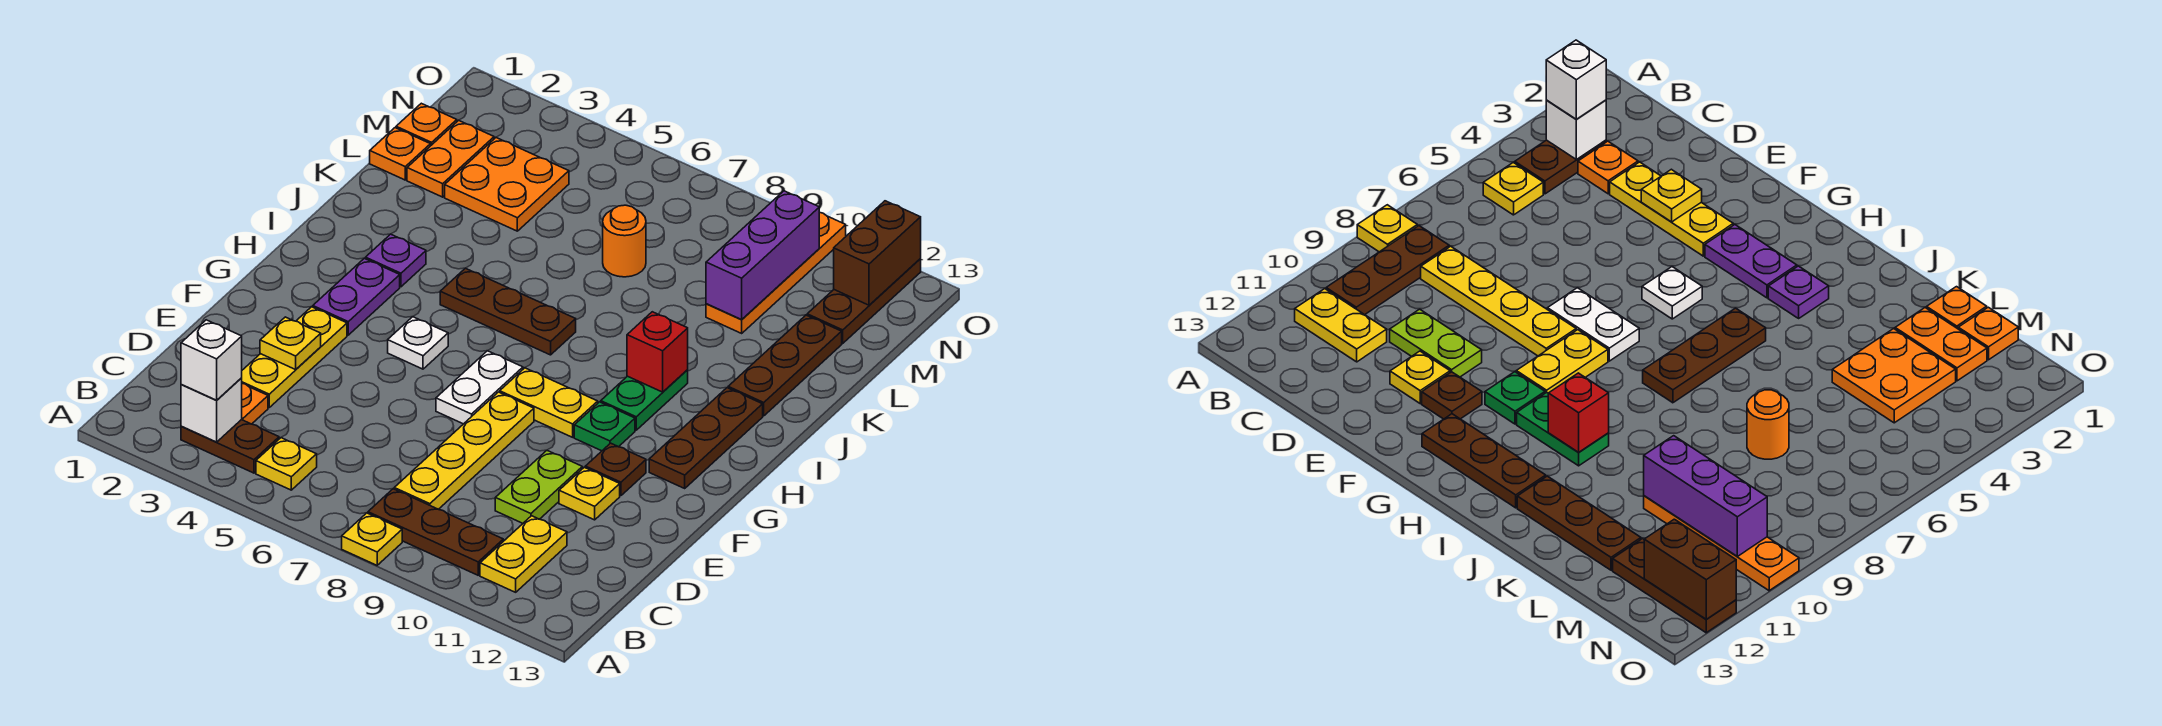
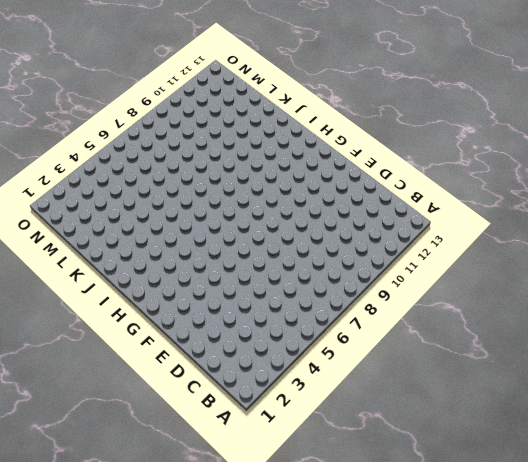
none -> yellow plate A8 level 1
none -> brown plate B3:B4 level 1
none -> yellow plate B5 level 1
none -> brown plate B8:B10 level 1

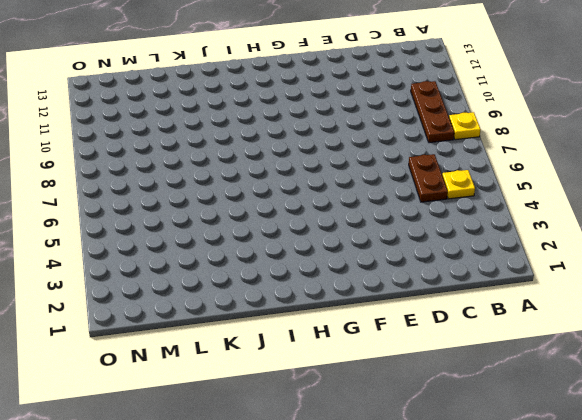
brown plate C5:C6 level 1 -> brown plate B3:B4 level 1
none -> yellow plate B11:C11 level 1
none -> orange plate C3 level 1
none -> yellow plate C8:F8 level 1
none -> yellow plate D3:F3 level 1

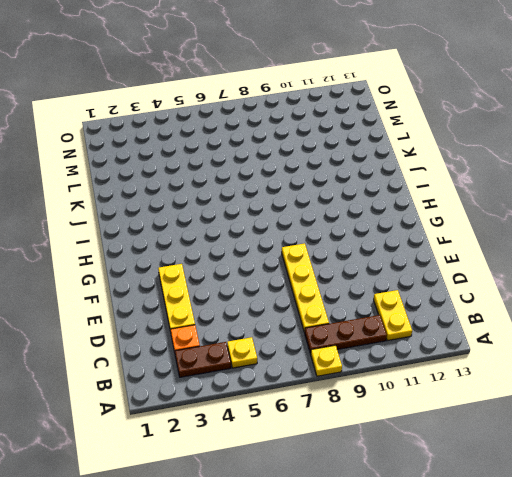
none -> lime plate D10:E10 level 1
none -> yellow plate E11 level 1
none -> white plate F7:G7 level 1
none -> brown plate F11 level 1

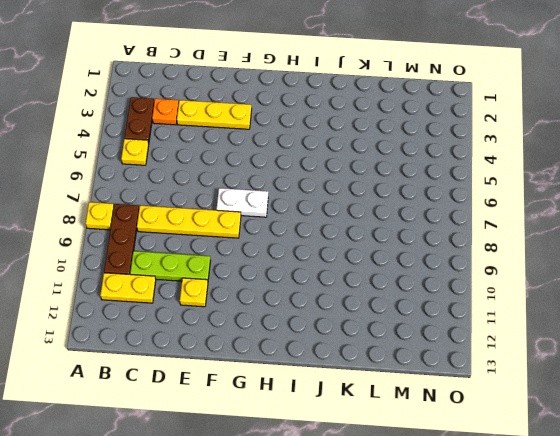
lime plate C10:E10 level 1 -> lime plate D10:E10 level 1
none -> brown plate F11 level 1
none -> purple plate G3:H3 level 1
none -> white plate G5 level 1
none -> yellow plate G8:G9 level 1

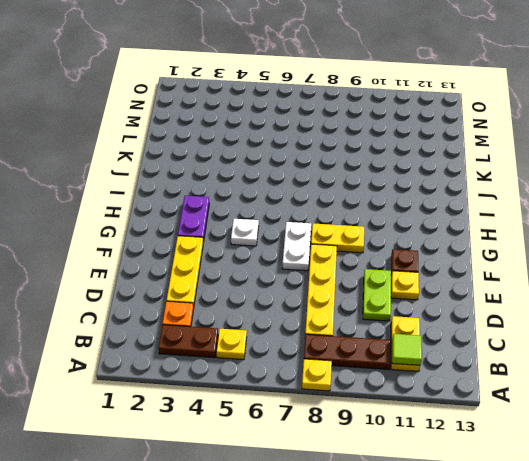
lime tile B11 level 2 -> none
none -> green plate G10 level 1
none -> brown plate G12:I12 level 1
none -> green plate H10:I10 level 1
none -> purple plate I3 level 1

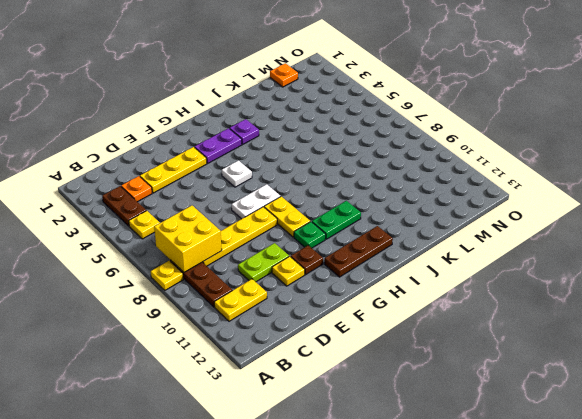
yellow brick B7:C8 level 2 -> none
none -> brown plate I5:I7 level 1
none -> brown plate J12:L12 level 1
none -> orange plate L1 level 1
none -> orange plate L2:M2 level 1

